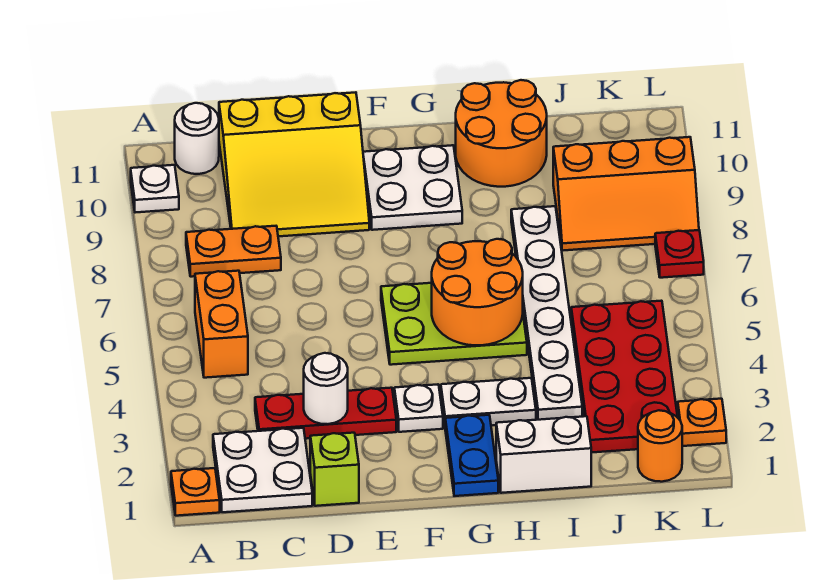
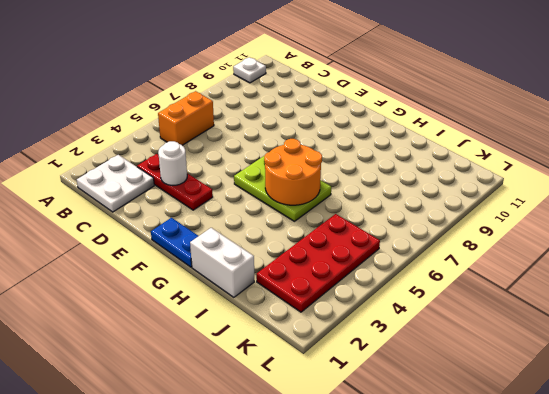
blue plate F1:G1 level 1 -> blue plate G1:G2 level 1
none -> orange plate A1 level 1
none -> orange plate B8:C8 level 1
none -> white round brick B11 level 1

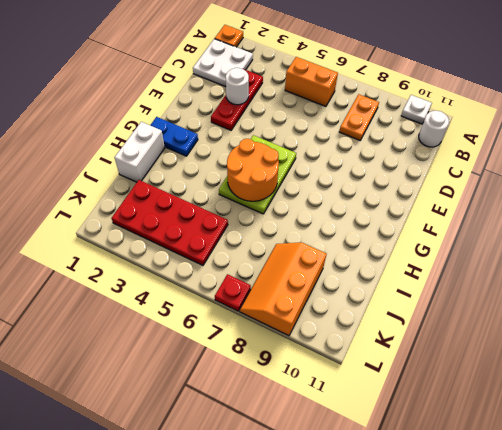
none -> yellow slope C9:E11 level 1 top 11
none -> lime brick D1 level 1
none -> white plate F3 level 1

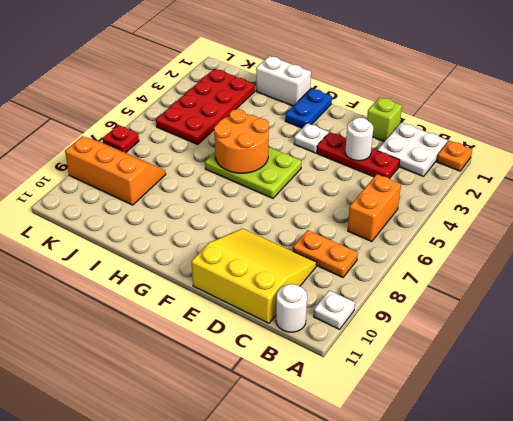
none -> white plate F9:G10 level 1
none -> white plate G3:H3 level 1
none -> orange round brick H10:I11 level 1

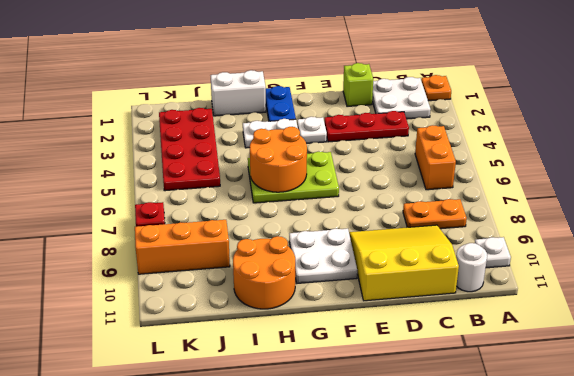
none -> white plate I3:I8 level 1
none -> orange round brick K1 level 1
none -> orange plate L2 level 1

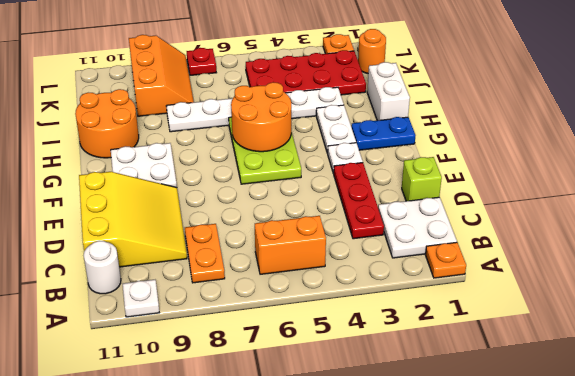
none -> white round brick D3 level 2

